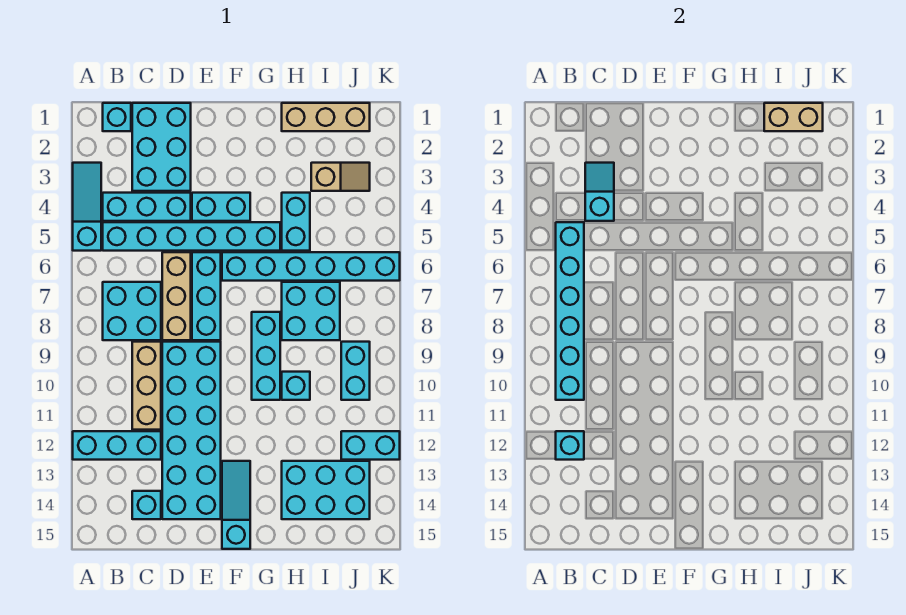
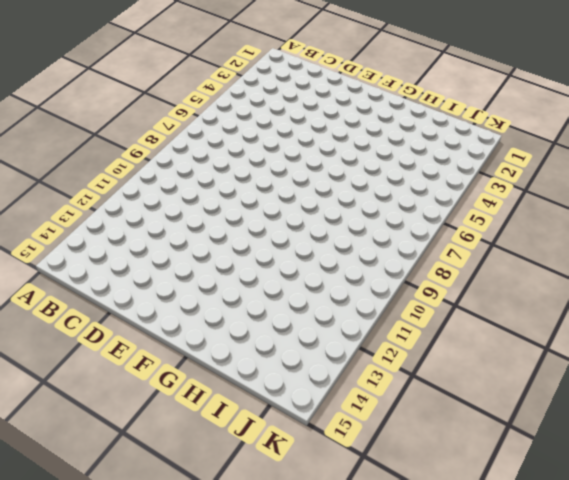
none -> cyan slope A3:A5 level 1 top 5
none -> cyan brick A12:C12 level 1
none -> cyan brick B1 level 1

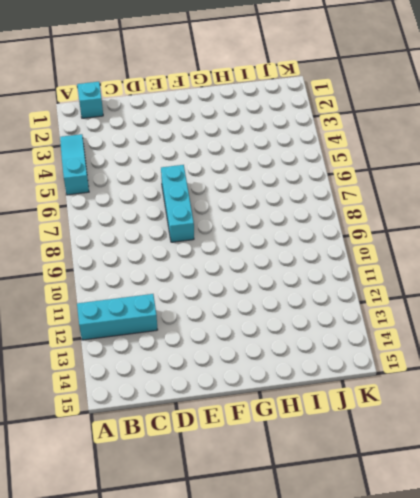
none -> cyan brick B4:D4 level 1
none -> cyan brick B5:G5 level 1
none -> cyan brick B7:C8 level 1

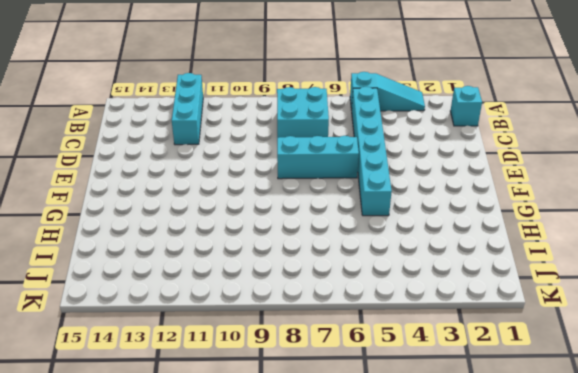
none -> cyan brick B4:D4 level 1
none -> cyan brick C1:D3 level 1
none -> tan brick C9:C11 level 1

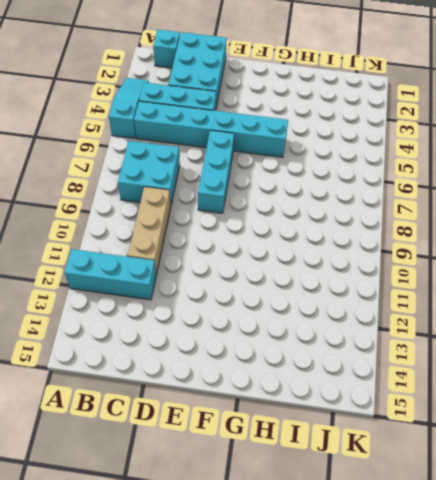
none -> cyan brick C14 level 1
none -> tan brick D6:D8 level 1
none -> cyan brick D9:E14 level 1

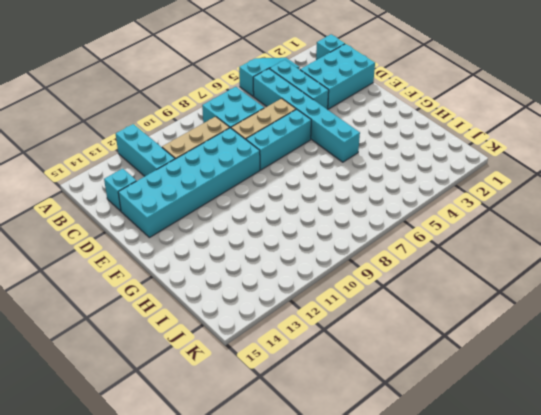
none -> cyan brick E4:F4 level 1
none -> cyan brick F6:K6 level 1
none -> cyan slope F13:F15 level 1 top 15

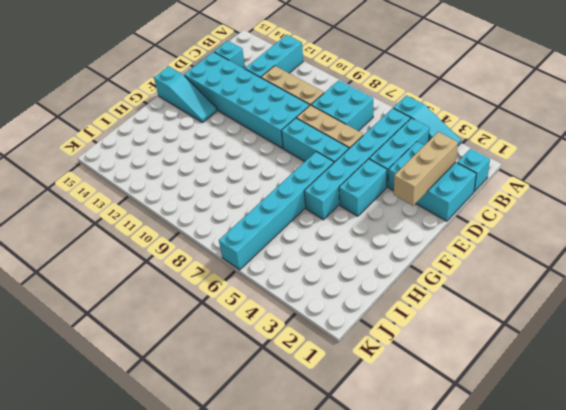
tan brick C2:E2 level 2 -> tan brick H1:J1 level 1
none -> cyan brick G8:G10 level 1
none -> cyan brick H4:H5 level 1
none -> cyan brick H7:I8 level 1

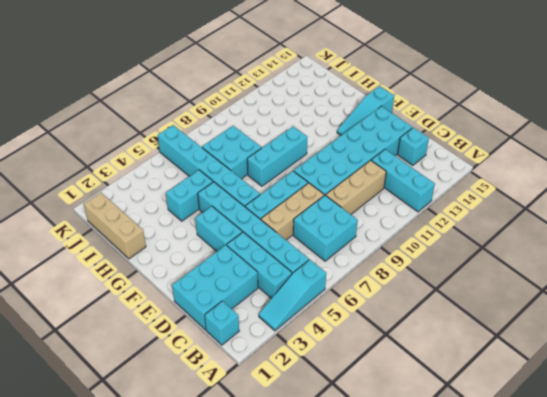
none -> cyan brick H10 level 1
none -> cyan brick H13:J14 level 1
none -> tan slope I3:J3 level 1 top I

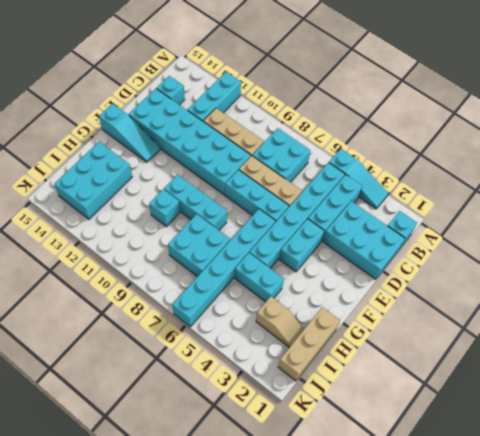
tan slope I2:I3 level 1 top 3 -> tan slope I3:J3 level 1 top I
none -> cyan brick J9:J10 level 1
none -> cyan brick J12:K12 level 1
none -> cyan brick B5:B10 level 2

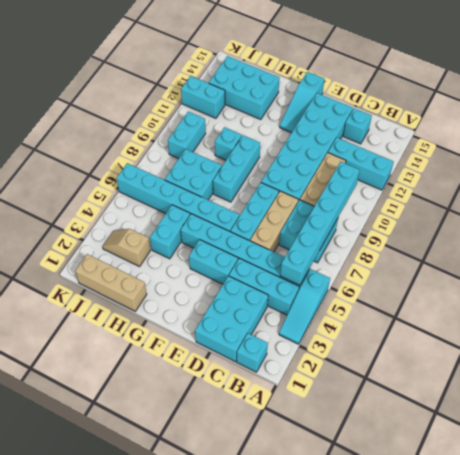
none -> cyan brick B12 level 2
none -> cyan slope C3:C4 level 2 top 4
none -> tan brick I1:J1 level 2

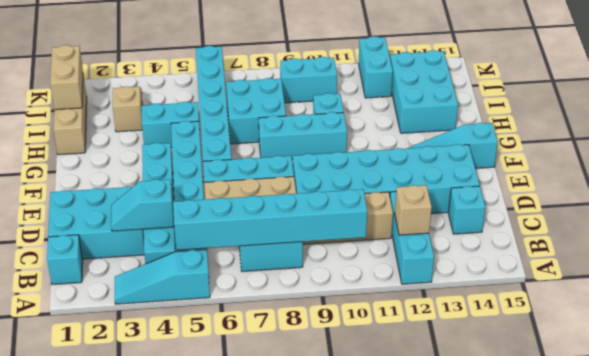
tan brick B12 level 2 -> cyan brick B12 level 2

